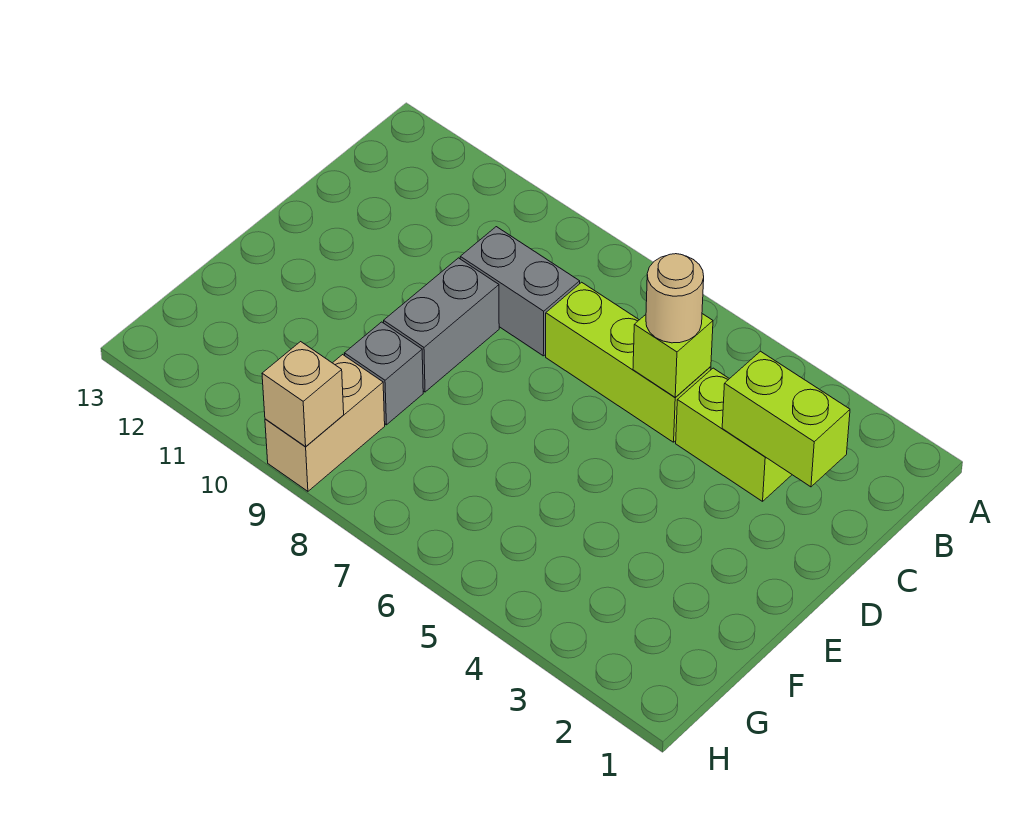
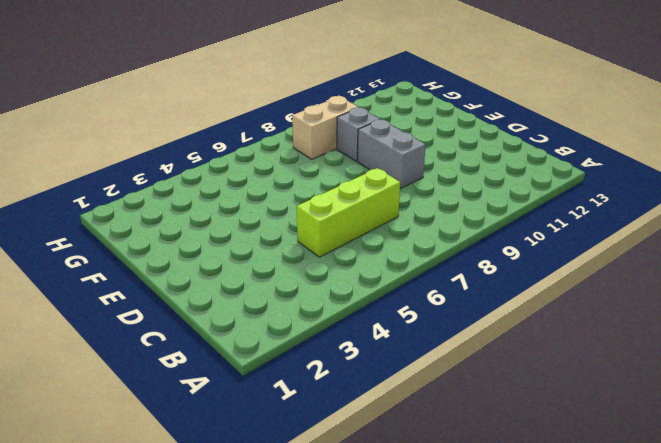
tan brick G8:G9 level 1 -> tan brick G9:H9 level 1
none -> lime brick C3:C4 level 1
none -> grey brick C8:C9 level 1

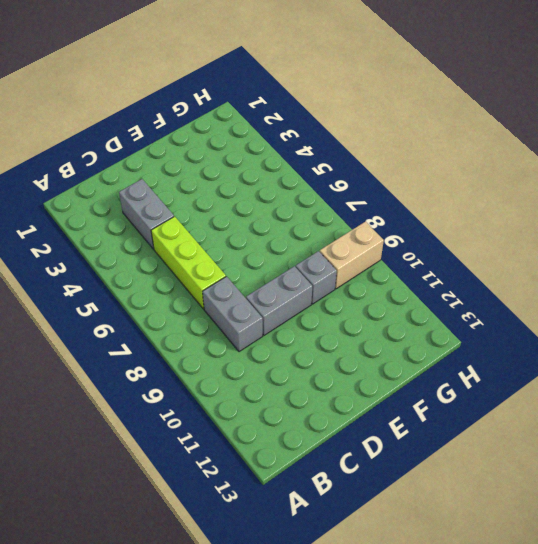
grey brick C3:C4 level 1 -> lime brick C3:C4 level 1
none -> lime brick C2:C3 level 2
none -> lime brick C5 level 2

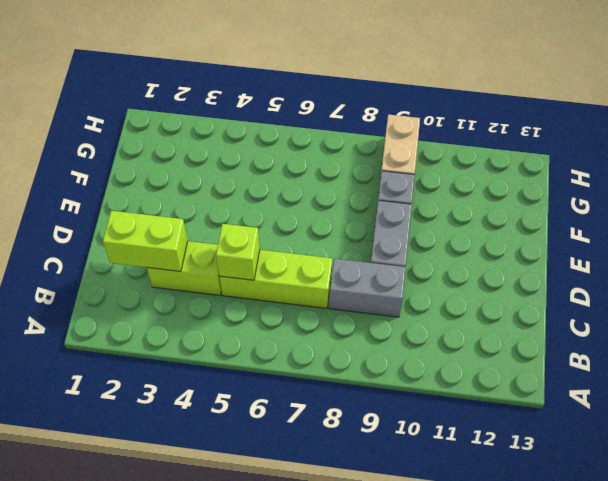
none -> tan brick H9 level 2
none -> tan round brick C5 level 3

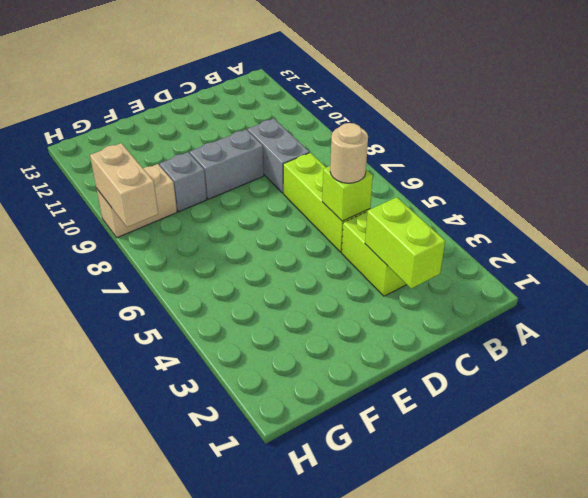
tan brick H8:H9 level 2 -> tan brick H9 level 2

